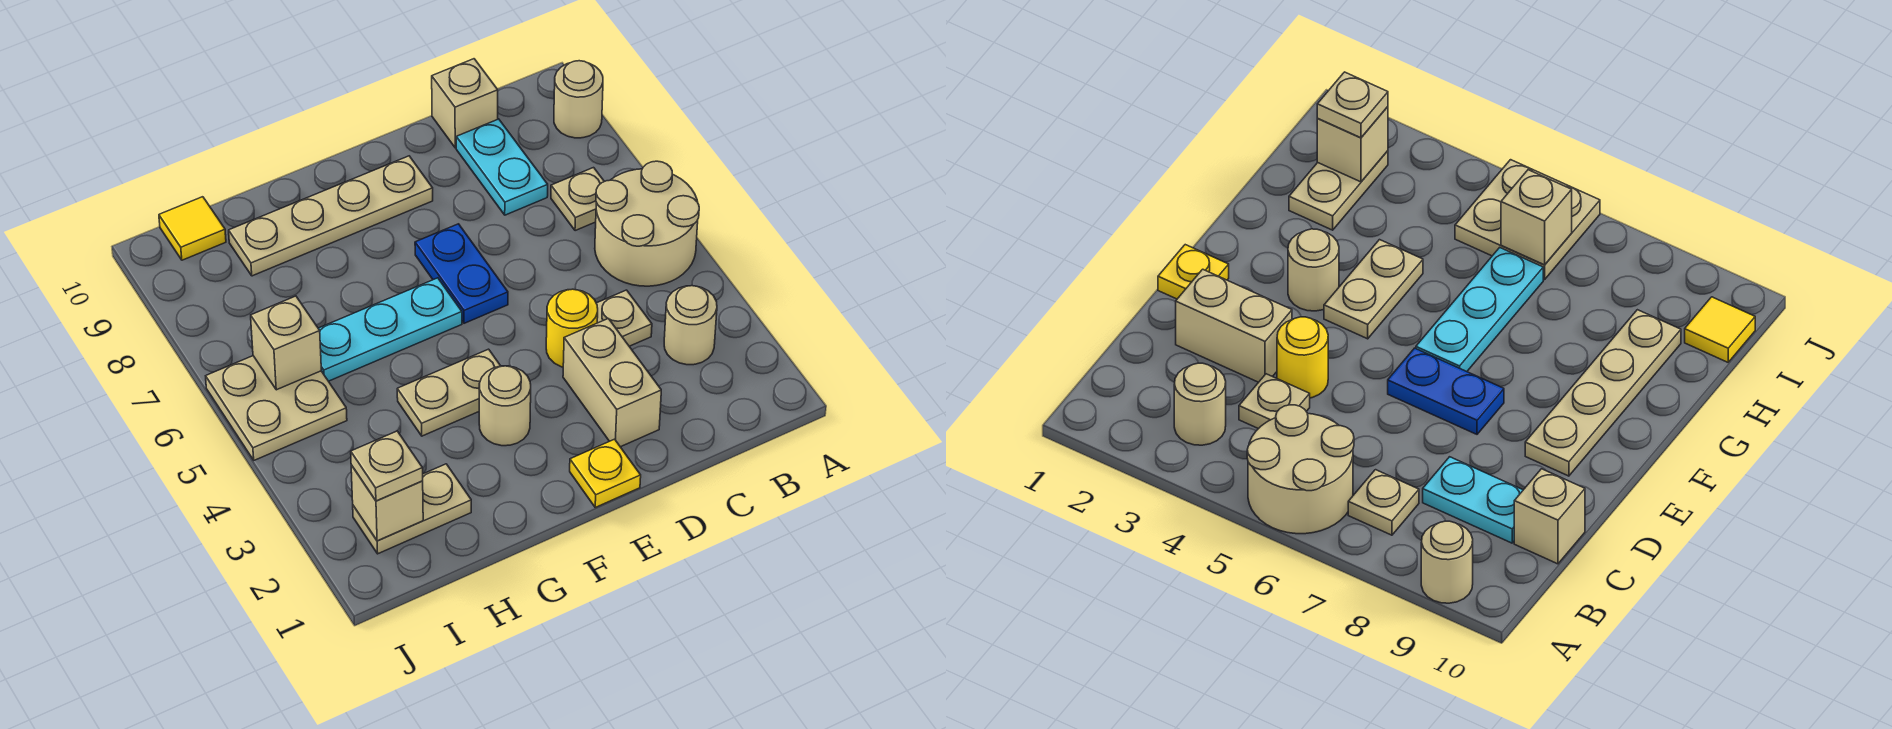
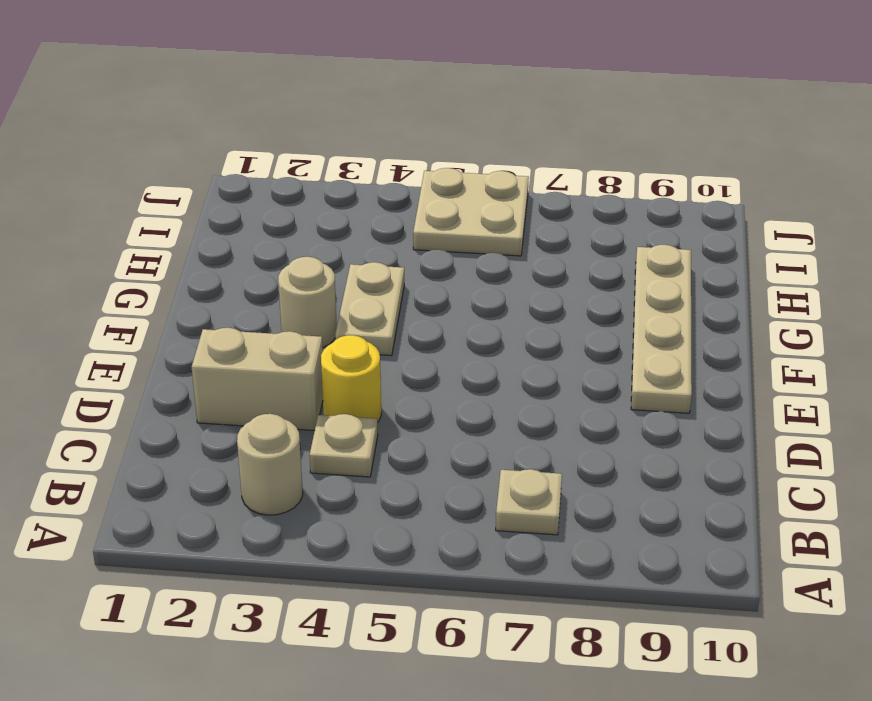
none -> tan round brick A5:B6 level 1
none -> tan round brick A9 level 1
none -> cyan plate C8:C9 level 1

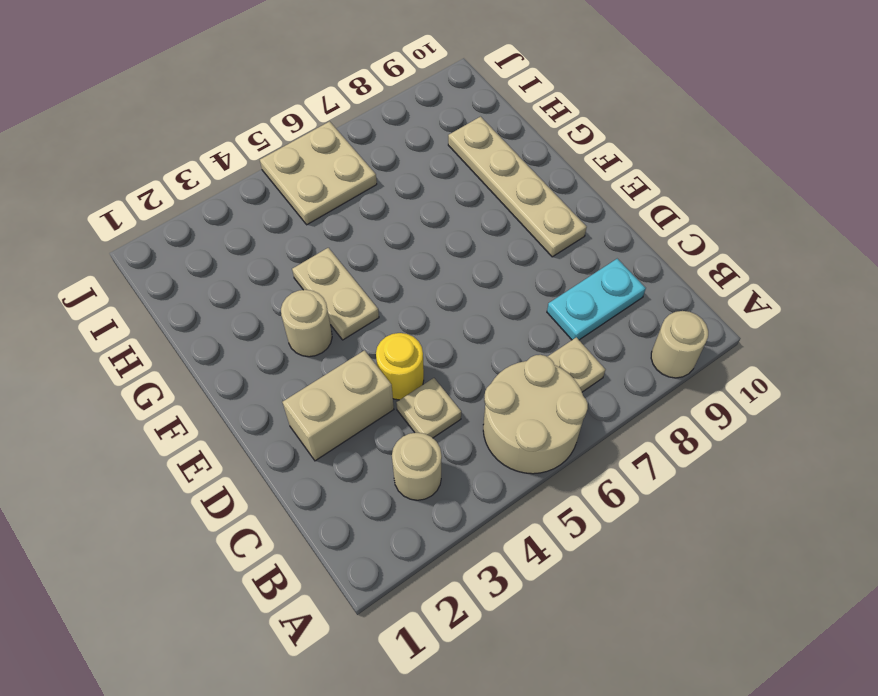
none -> tan brick C10 level 1
none -> yellow plate E1 level 1
none -> blue plate E6:E7 level 1

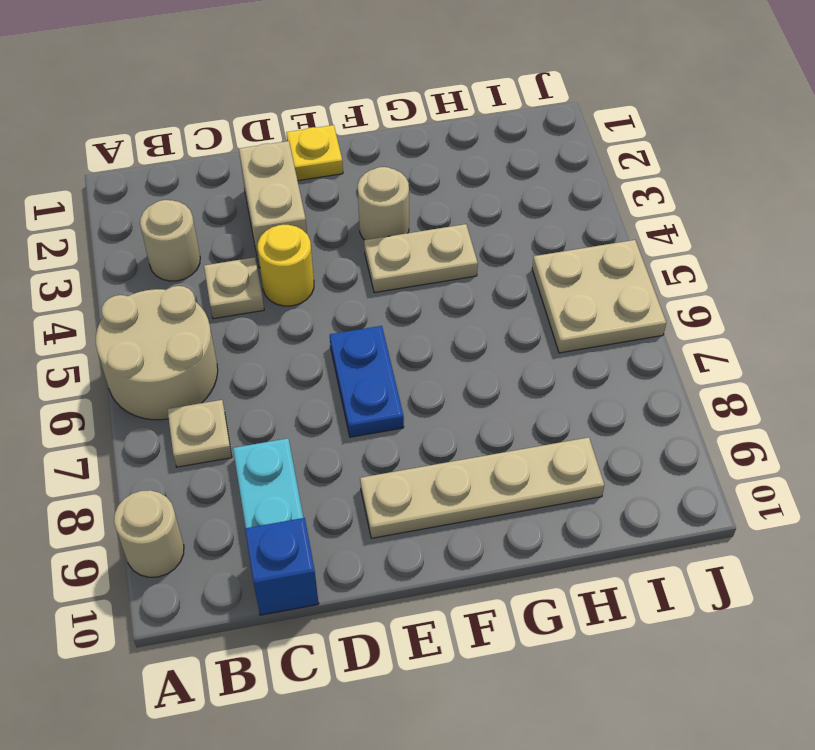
blue brick C10 level 1 -> tan brick C10 level 1
none -> cyan plate F6:H6 level 1
none -> tan plate H2:I2 level 1
none -> yellow tile I10 level 1

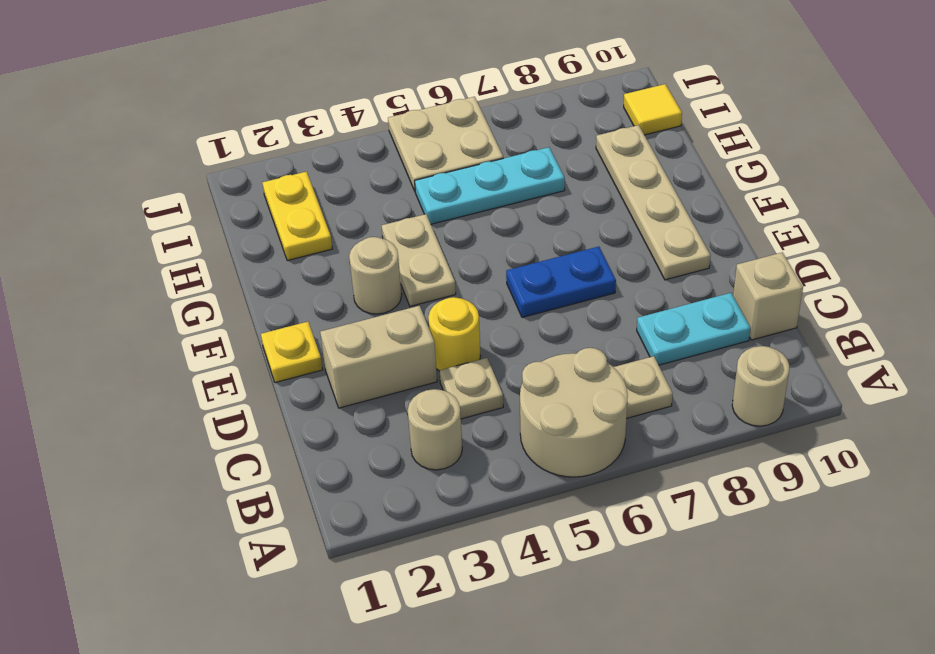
yellow plate H2:I2 level 1 -> tan plate H2:I2 level 1
cyan plate H5:H7 level 1 -> cyan plate F6:H6 level 1
none -> tan brick I2 level 2
none -> tan brick I6 level 2
none -> tan plate I2 level 3

